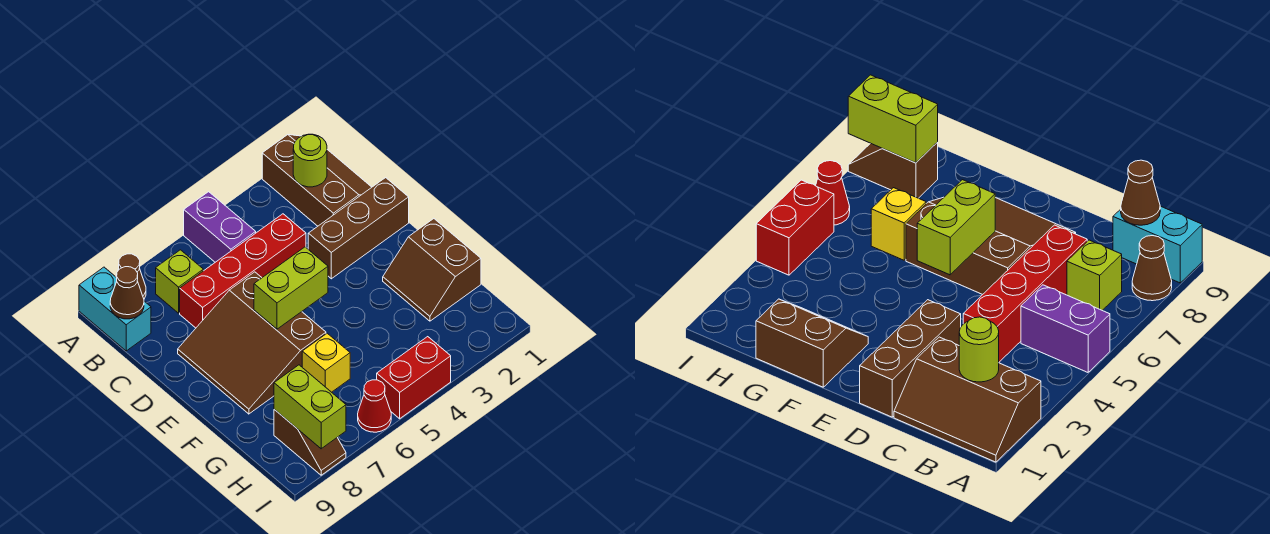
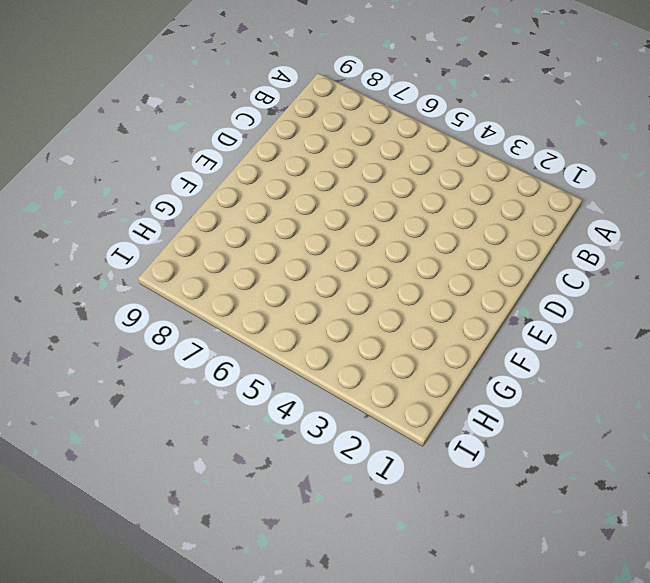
none -> brown slope A1:C2 level 1 top 2
none -> purple brick A5:B5 level 1
none -> brown cone A8 level 1

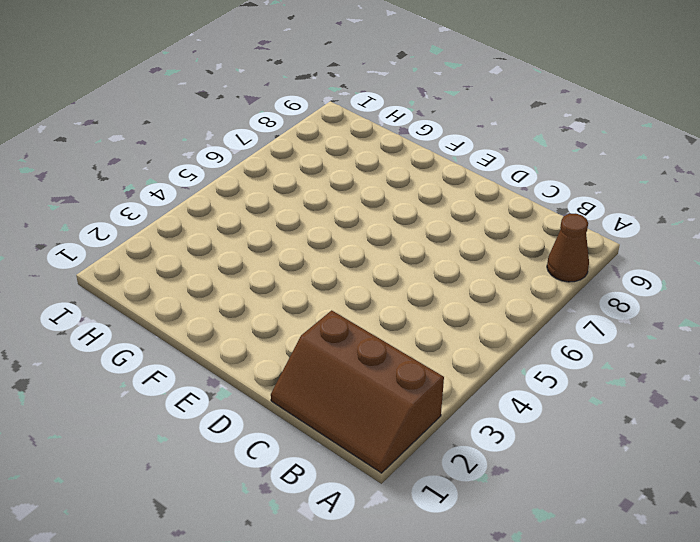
none -> purple brick A5:B5 level 1
none -> cyan brick A9:B9 level 1
none -> lime brick B7 level 1

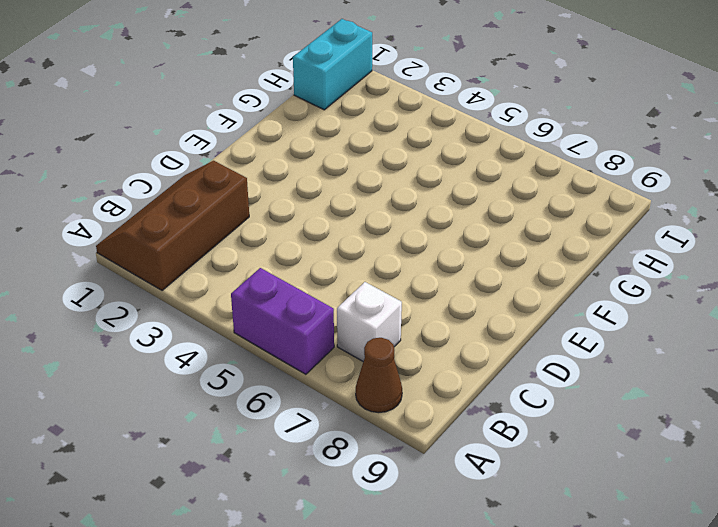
purple brick A5:A6 level 1 -> purple brick A5:B5 level 1
white brick B7 level 1 -> lime brick B7 level 1
cyan brick H1:I1 level 1 -> cyan brick A9:B9 level 1
none -> red brick C4:C7 level 1
none -> brown brick D1:D3 level 1
none -> brown slope D6:F8 level 1 top 6

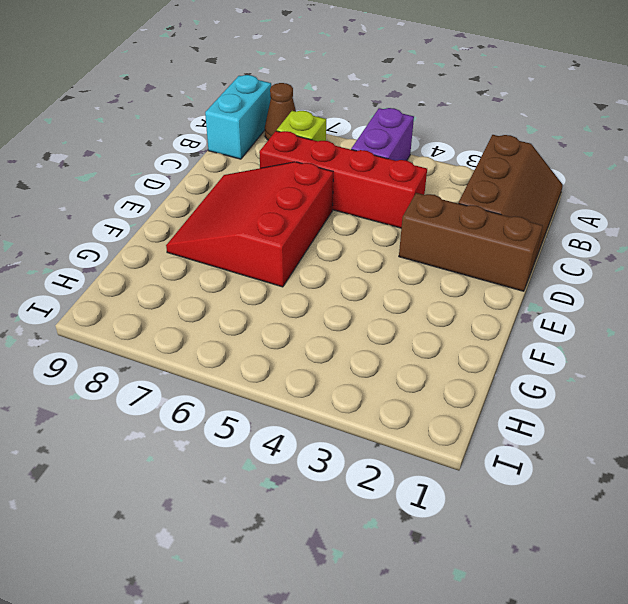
red slope D6:F8 level 1 top 6 -> brown slope D6:F8 level 1 top 6
none -> brown slope F1:G2 level 1 top 1
none -> yellow brick G6 level 1
none -> brown slope H8:I8 level 1 top H

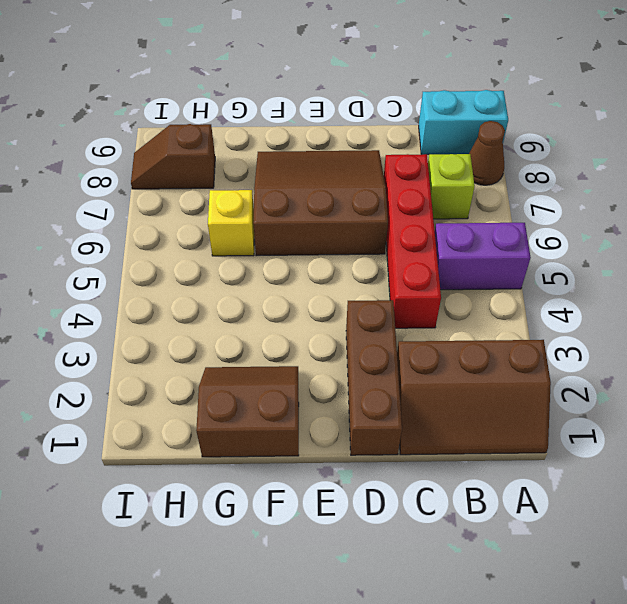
none -> red brick I4:I5 level 1
none -> red cone I6 level 1
none -> lime round brick B2 level 2

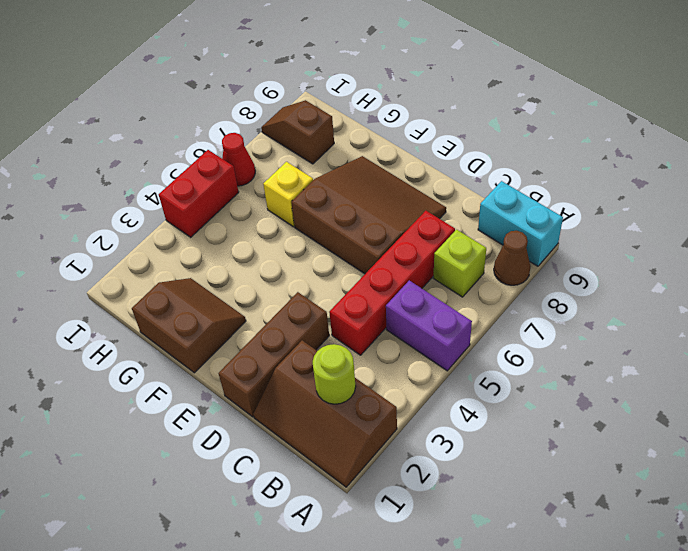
none -> brown cone B9 level 2
none -> lime brick E5:E6 level 2
none -> lime brick H8:I8 level 2

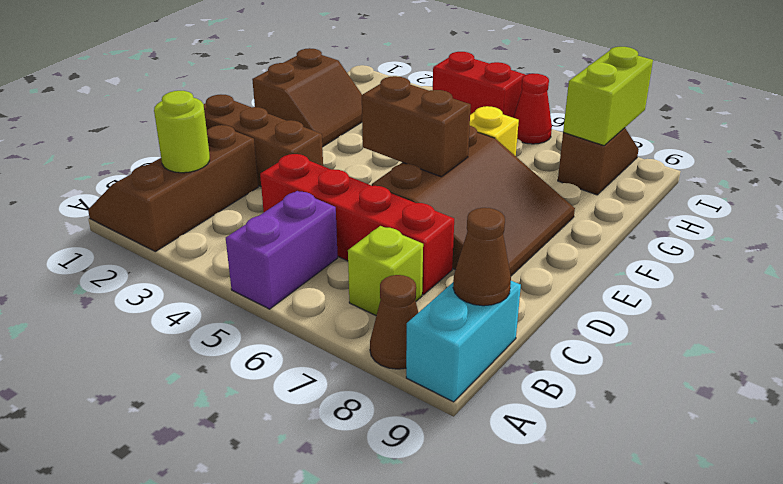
brown brick E5:E6 level 2 -> lime brick E5:E6 level 2

